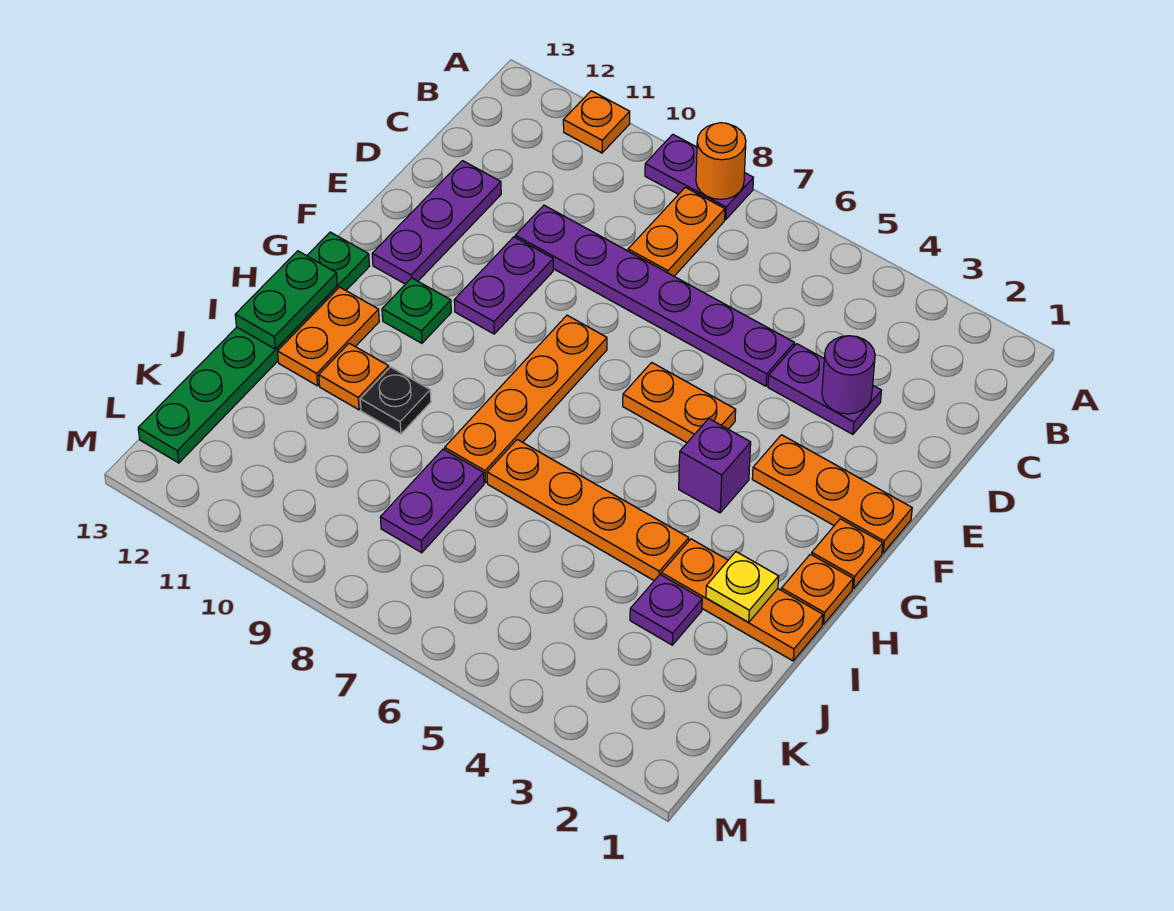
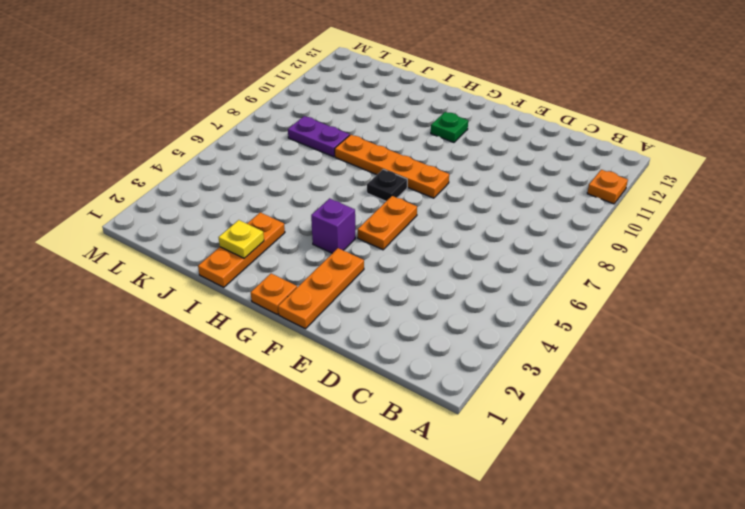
black plate G7 level 1 -> black plate I10 level 1
none -> purple plate A8:A9 level 1
none -> orange plate B8:C8 level 1
none -> purple plate D3:D4 level 1

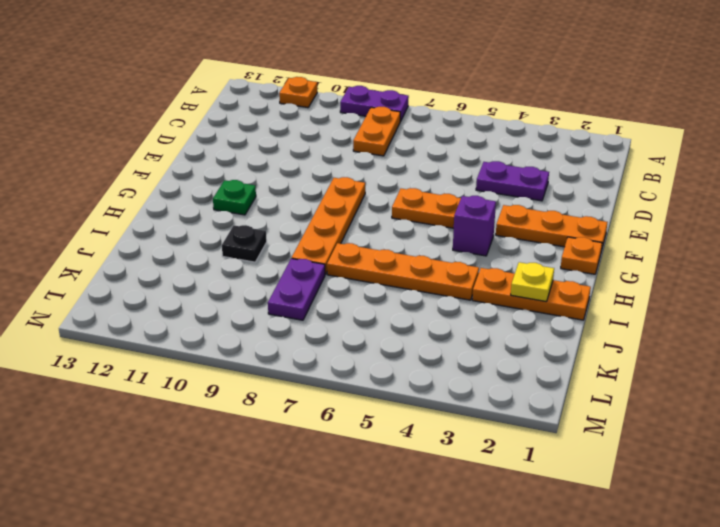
none -> purple plate D5:D10 level 1
none -> purple plate D12:F12 level 1
none -> purple plate E10:F10 level 1

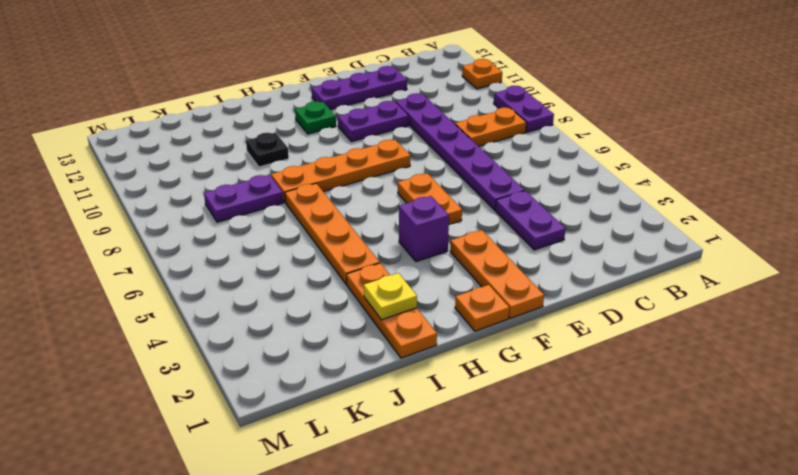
none -> green plate G13:L13 level 1
none -> orange plate H1 level 1
none -> orange plate H12:I12 level 1

